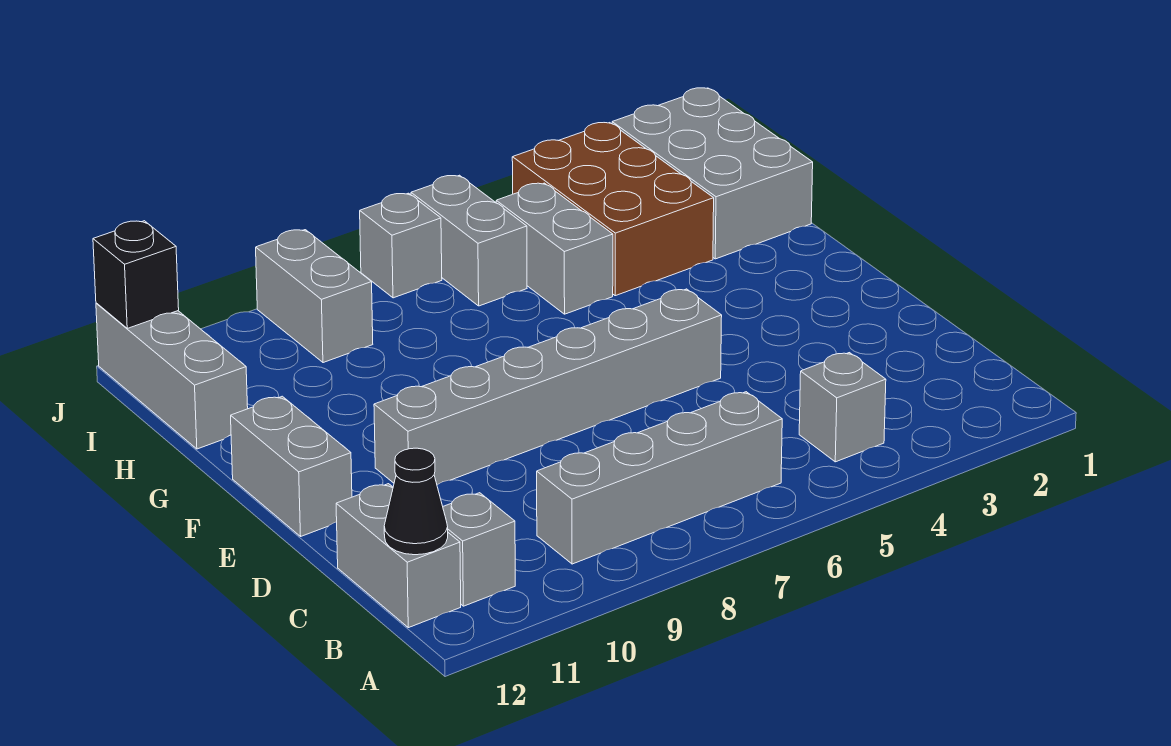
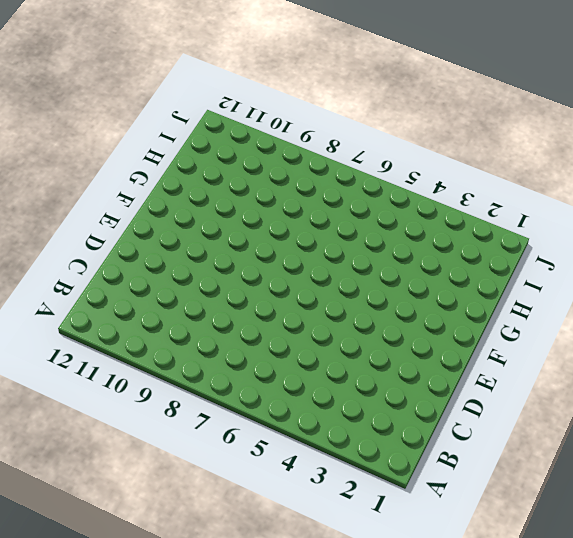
none -> grey brick B4 level 1
none -> grey brick B6:B9 level 1
none -> grey brick B11 level 1

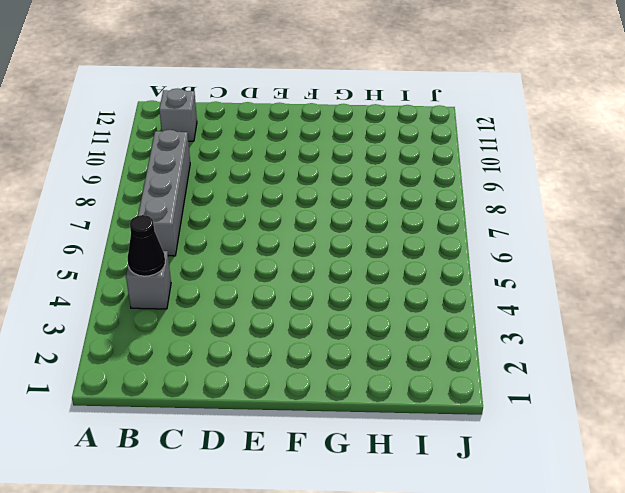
black cone B4 level 2 -> black cone B12 level 2
none -> grey brick B12:C12 level 1
none -> grey brick E5:E10 level 1
none -> grey brick E12:F12 level 1

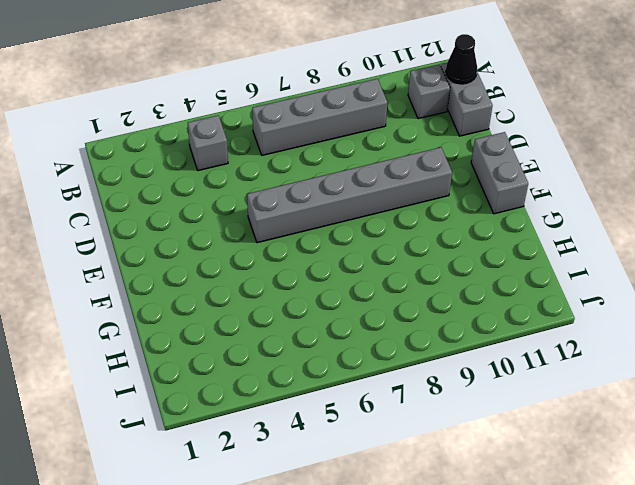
none -> grey brick H1:J2 level 1
none -> brown brick H3:J4 level 1
none -> grey brick H5:I5 level 1

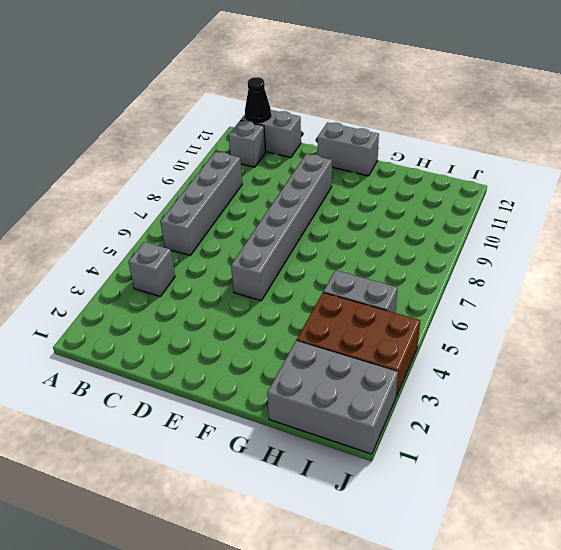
none -> grey brick H12:J12 level 1
none -> grey brick I6:J6 level 1
none -> grey brick I9:J9 level 1

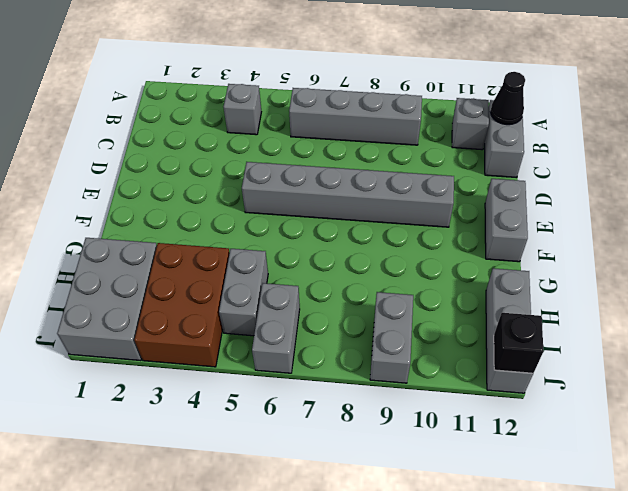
none -> grey brick J7 level 1

